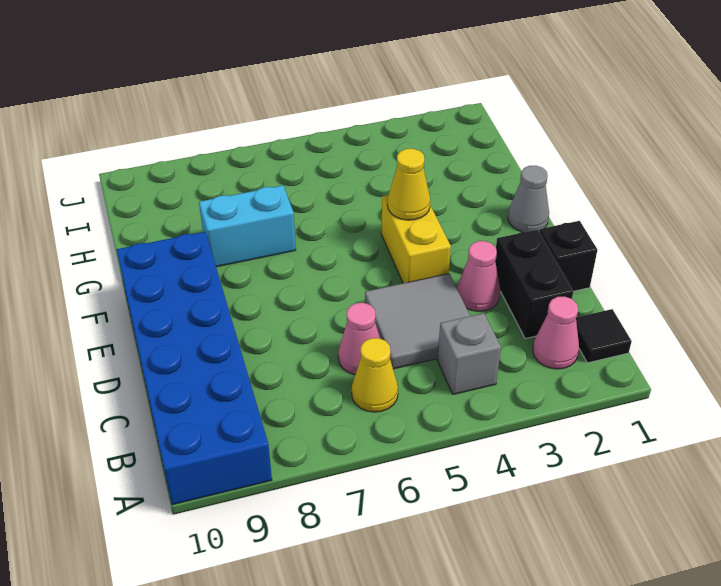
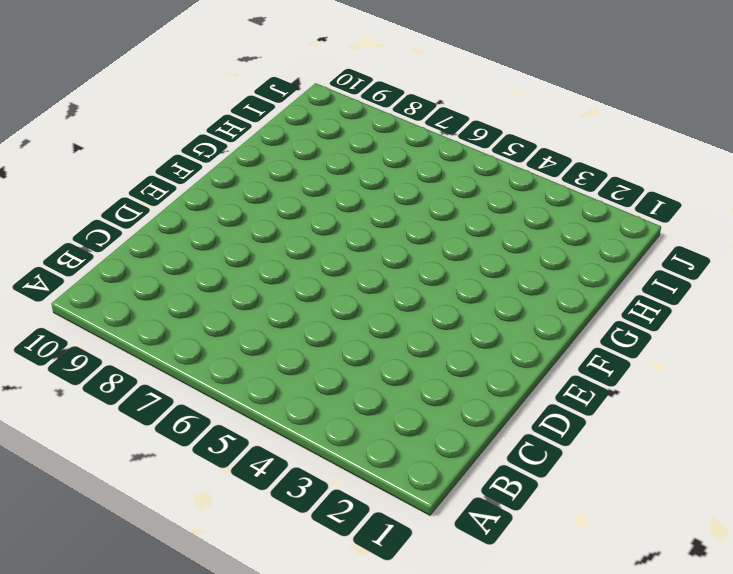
none -> blue brick A9:F10 level 1
none -> black tile B1 level 1
none -> pink cone B2 level 1

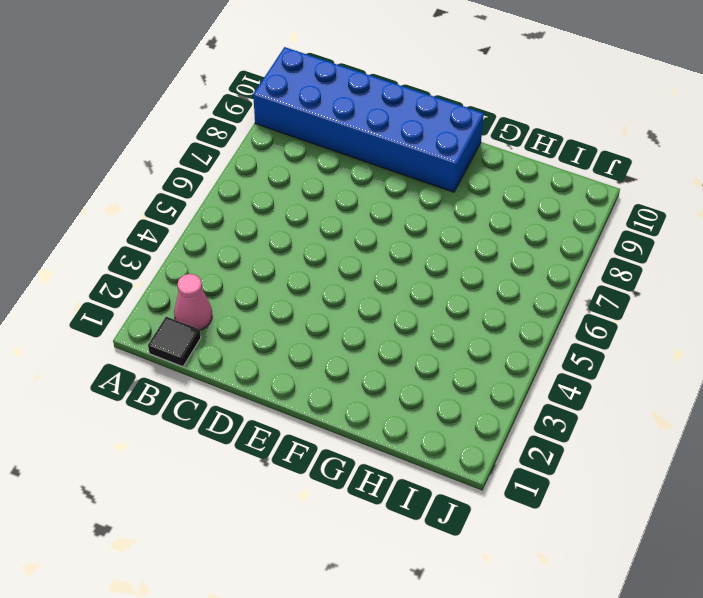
none -> grey brick B4 level 1
none -> yellow cone B6 level 1
none -> black brick C2:D2 level 1

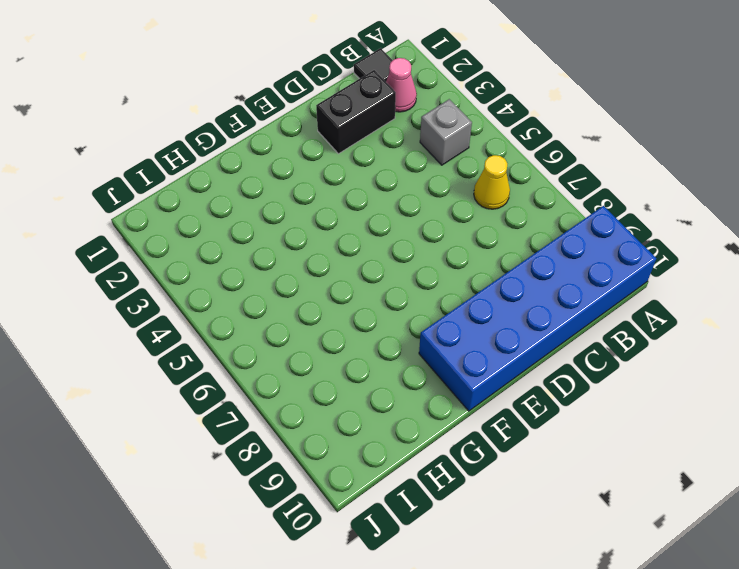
none -> grey tile C4:D5 level 1
none -> pink cone C6 level 1
none -> black brick D1 level 1

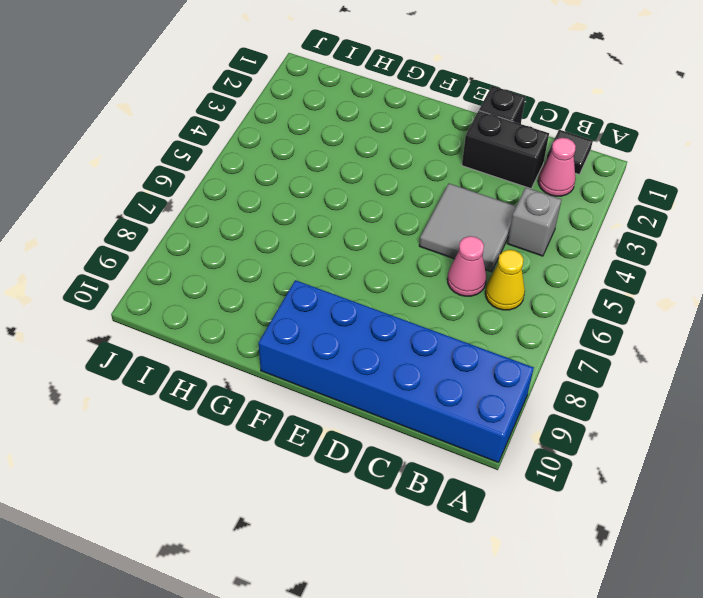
none -> pink cone D3 level 1
none -> yellow brick E4:F4 level 1
none -> grey cone F1 level 1

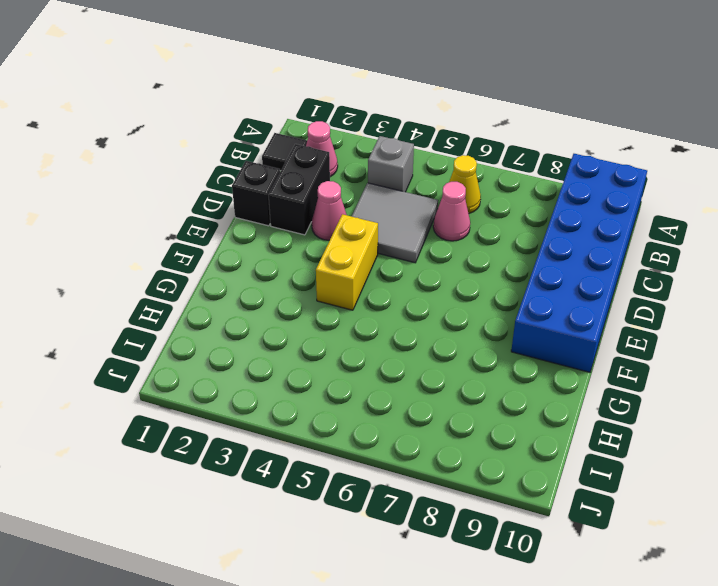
none -> grey cone F1 level 1
none -> cyan brick G7:G8 level 1
none -> yellow cone F4 level 2

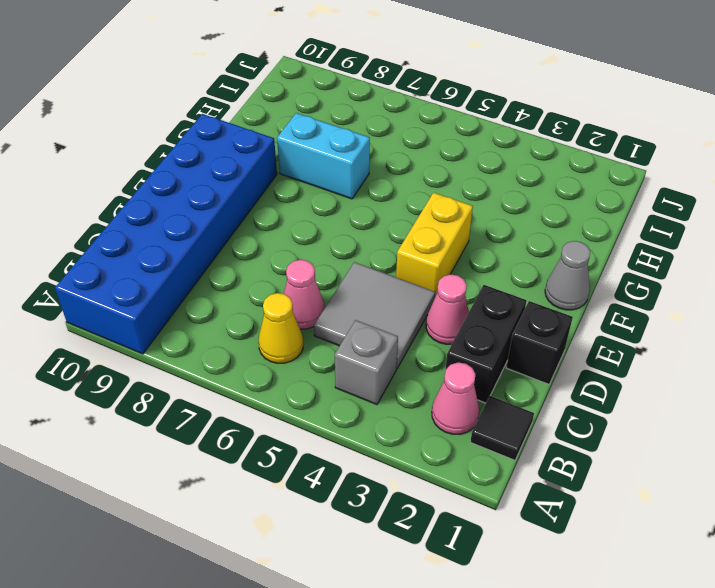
none -> yellow cone F4 level 2

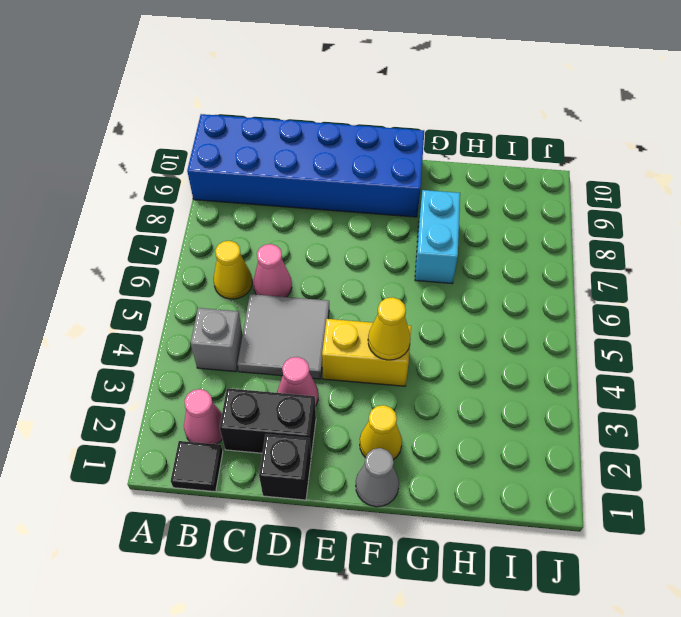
yellow cone F2 level 1 -> none

